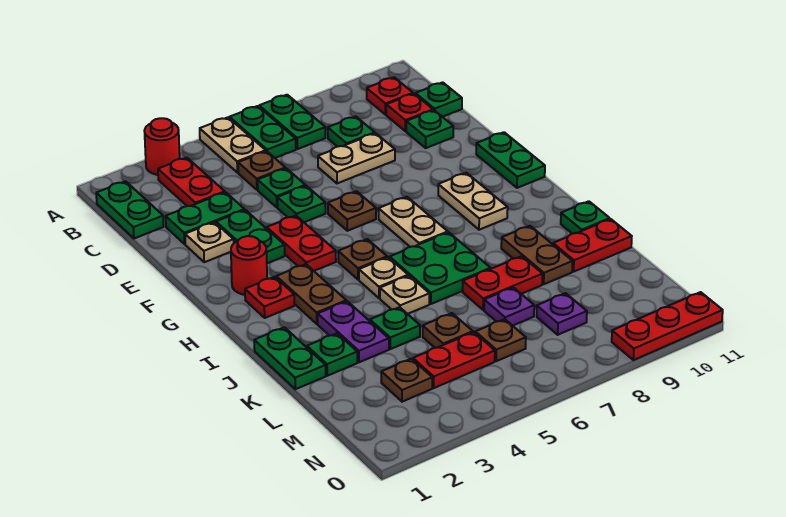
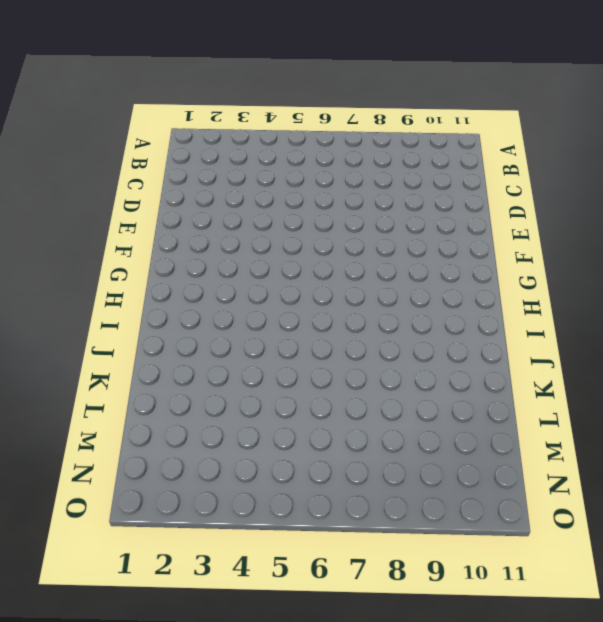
none -> red round brick A3 level 1
none -> tan plate A5:B5 level 1
none -> green plate A6:B6 level 1
none -> green plate A7:B7 level 1

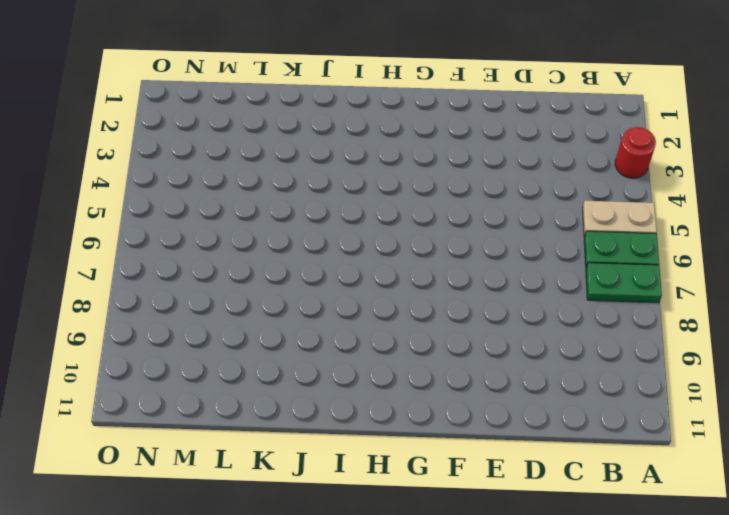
none -> green plate B1:C1 level 1
none -> red plate B3:C3 level 1
none -> red plate B10 level 1
none -> brown plate C5 level 1

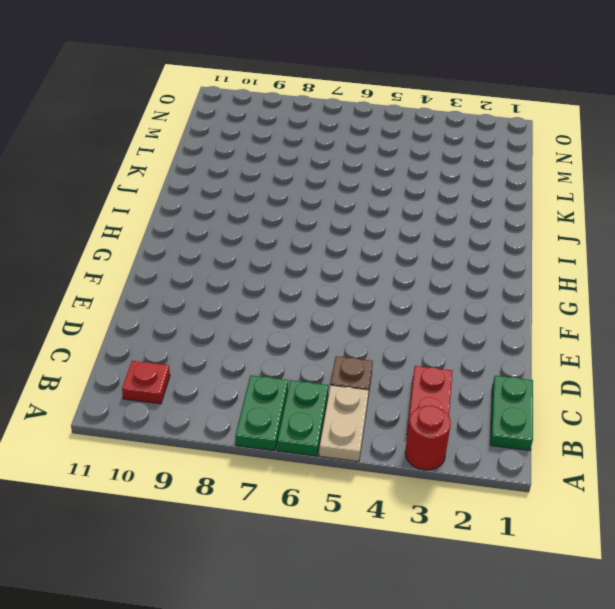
none -> green plate C8 level 1
none -> red plate C10 level 1
none -> green plate C11 level 1
none -> green plate D2:D3 level 1

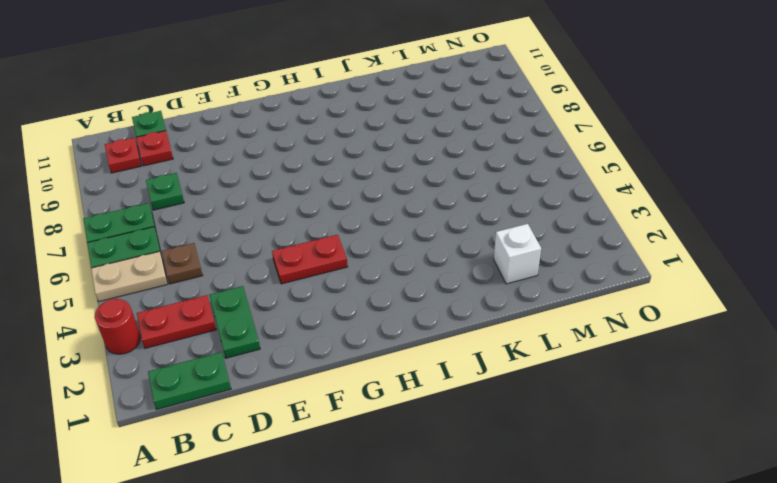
white brick L2 level 1 -> none
none -> green plate D5 level 1
none -> tan plate D7:D8 level 1
none -> green plate D10 level 1
none -> tan plate E2 level 1

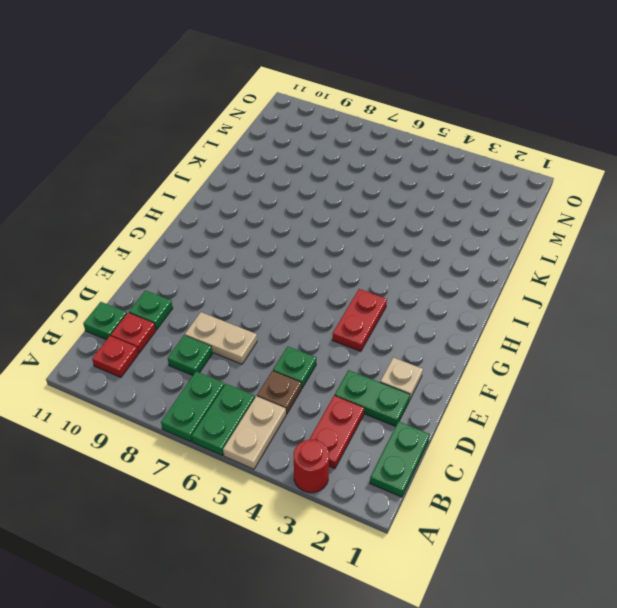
none -> green plate E3:F3 level 1
none -> green plate E5 level 1
none -> brown plate F6 level 1
none -> green plate F11:G11 level 1

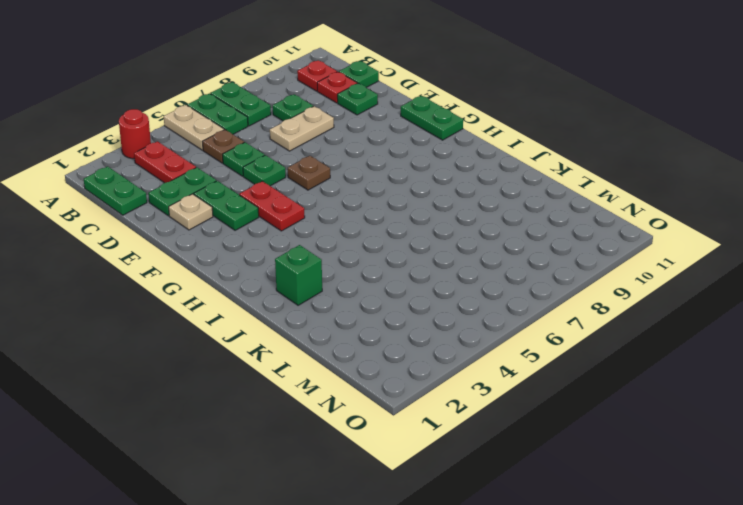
green brick J2 level 1 -> none
none -> red round brick G2 level 1
none -> tan plate G7:H7 level 1
none -> tan plate G9:H9 level 1
none -> red plate H2 level 1

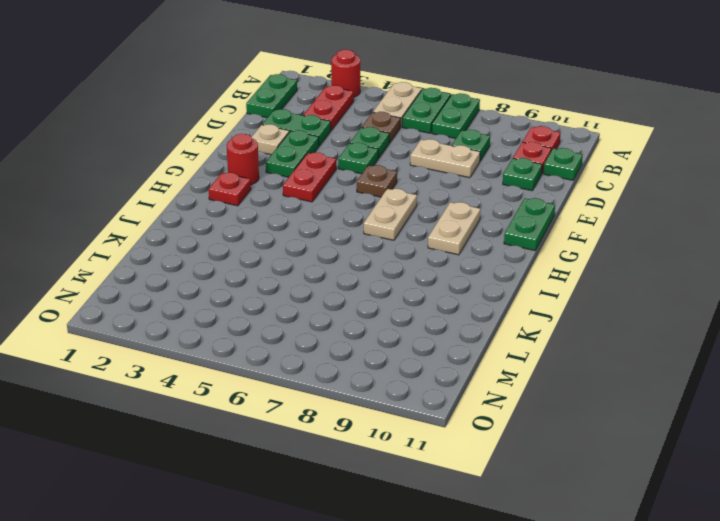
none -> brown plate H3:I3 level 1
none -> brown plate H5 level 1
none -> tan plate I5 level 1
none -> green plate I6:J7 level 1

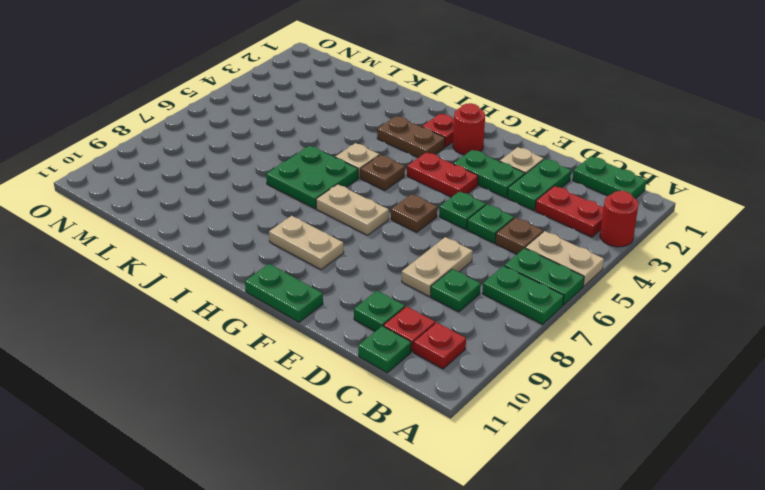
none -> green plate J1:K1 level 1
none -> purple plate J3:K3 level 1
none -> tan plate J5 level 1
none -> brown plate J9:K9 level 1

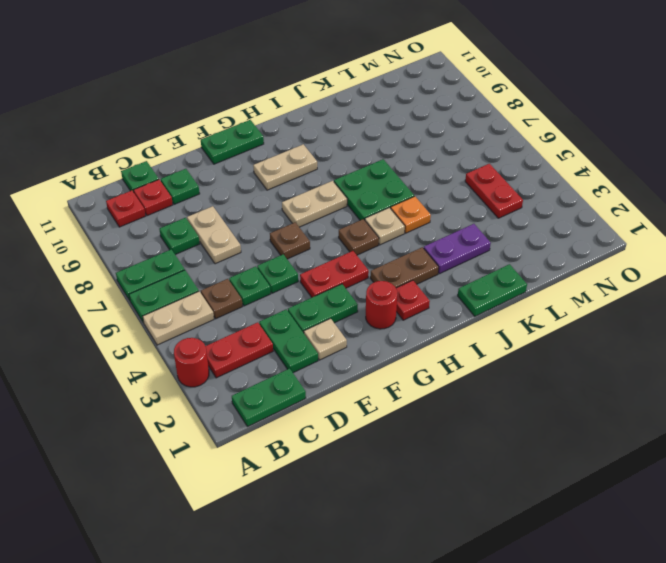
orange plate J5 level 1 -> tan plate J5 level 1
none -> brown plate J9:K9 level 1
none -> green plate J11 level 1
none -> green plate K2 level 1
none -> green plate K4 level 1

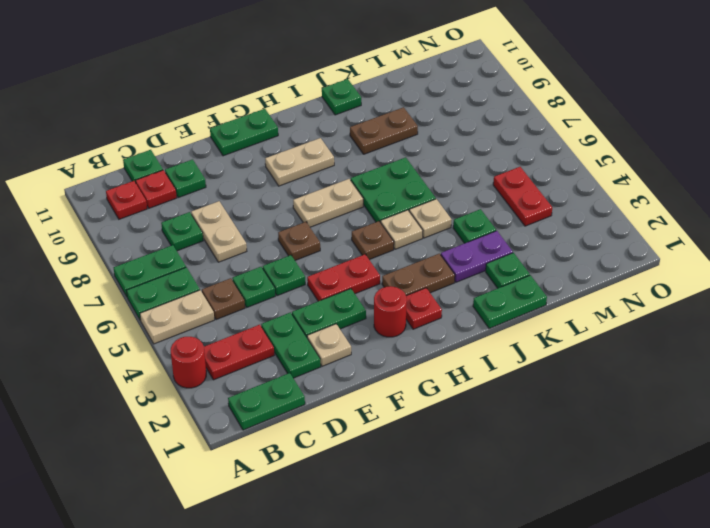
none -> red plate K7:K8 level 1
none -> red plate K10:K11 level 1
none -> brown plate L5 level 1
none -> purple plate L7 level 1

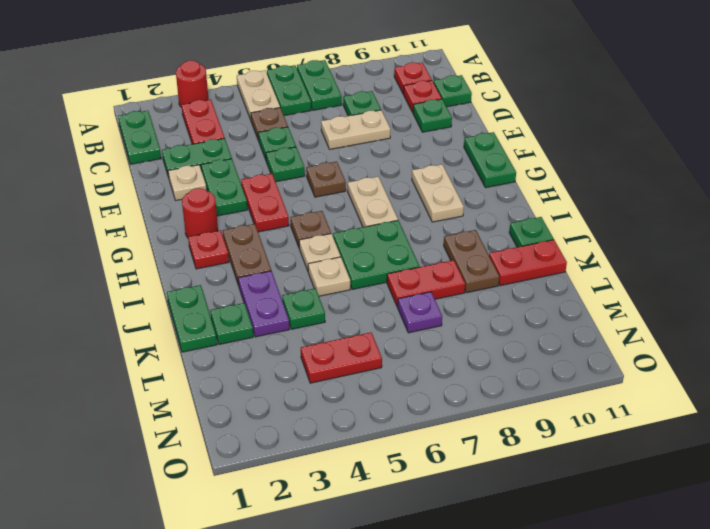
none -> brown plate L5 level 1
none -> brown plate M3 level 1
none -> brown plate M6 level 1
none -> purple plate M8 level 1

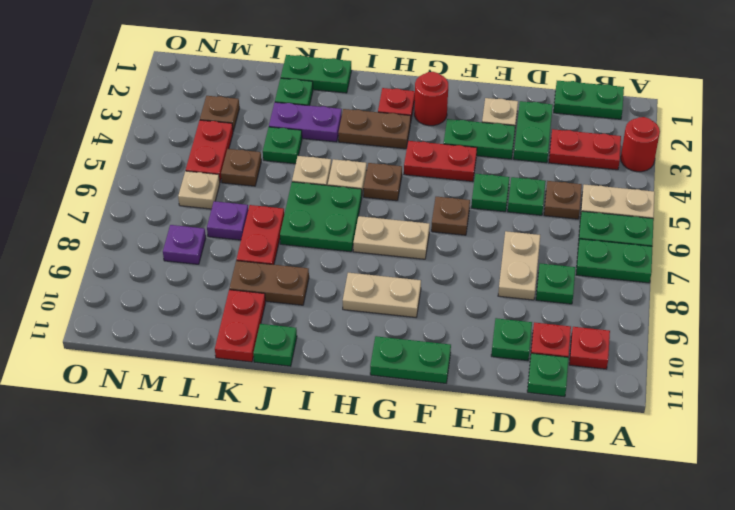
tan plate M6 level 1 -> brown plate M6 level 1
none -> red plate O9:O11 level 1

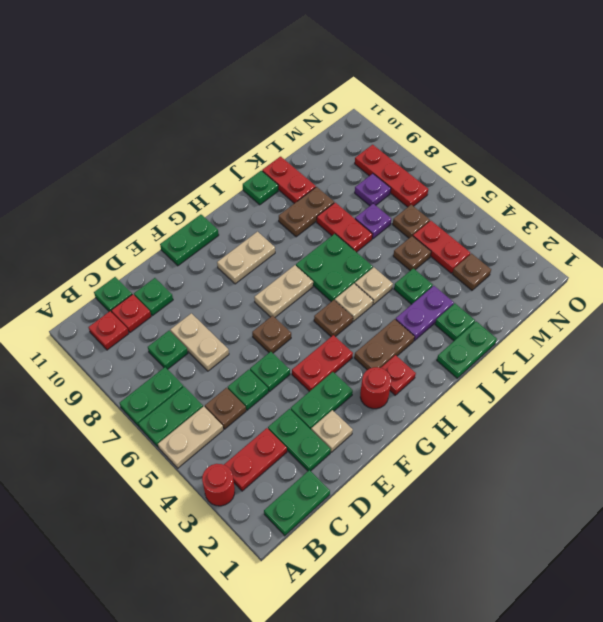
red plate N7:N9 level 1 -> red plate O9:O11 level 1

